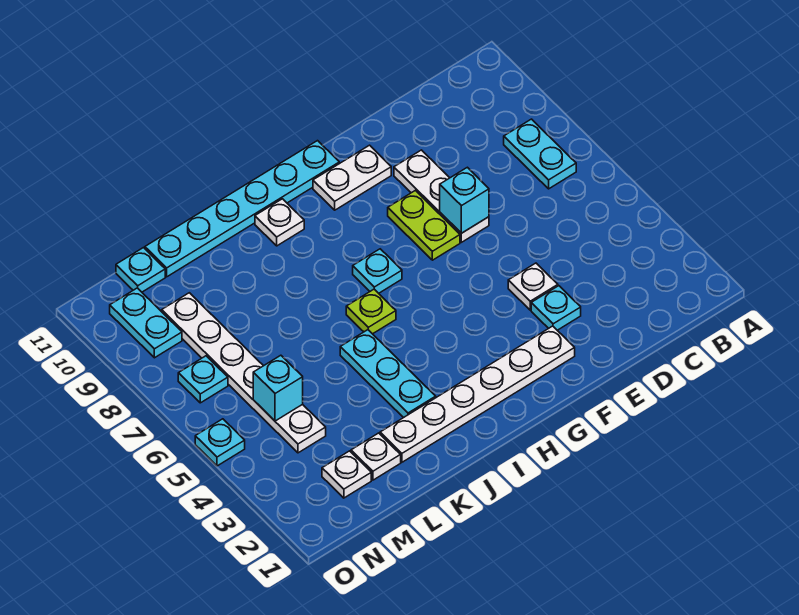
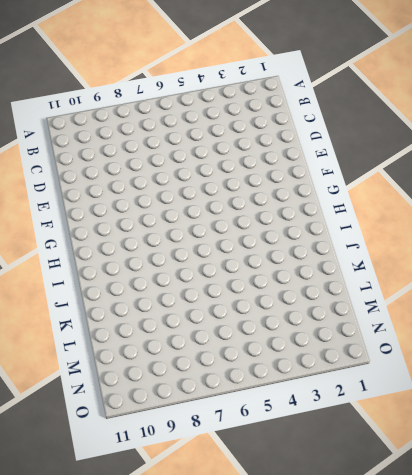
none -> cyan plate B7:B8 level 1
none -> cyan plate E3 level 1
none -> white plate E4 level 1

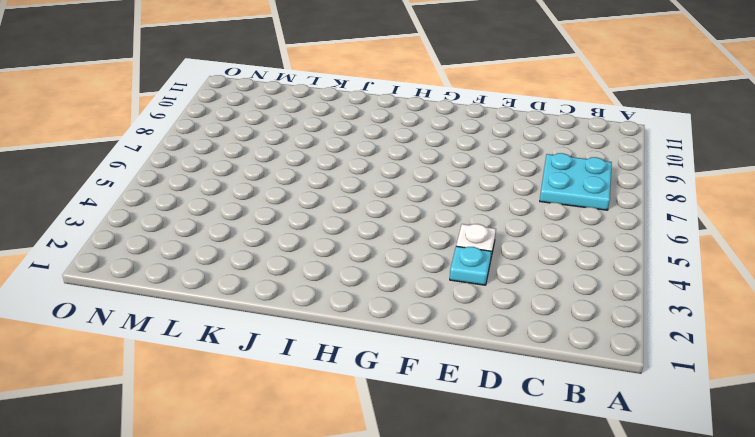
cyan plate B7:C8 level 1 -> cyan plate B7:B8 level 1
none -> white plate E7:E9 level 1
none -> white plate F2:K2 level 1
none -> lime plate F7:F8 level 1

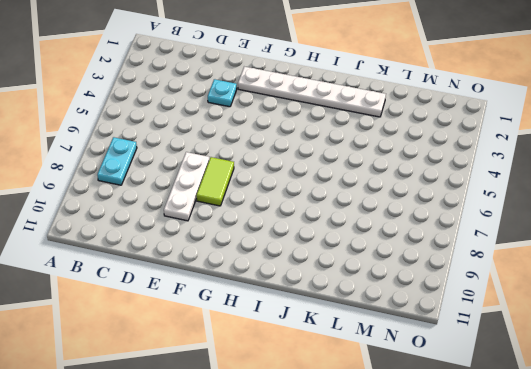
lime tile F7:F8 level 1 -> lime plate F7:F8 level 1
none -> white plate E4 level 1
none -> white plate F10:G10 level 1
none -> cyan plate G11:L11 level 1

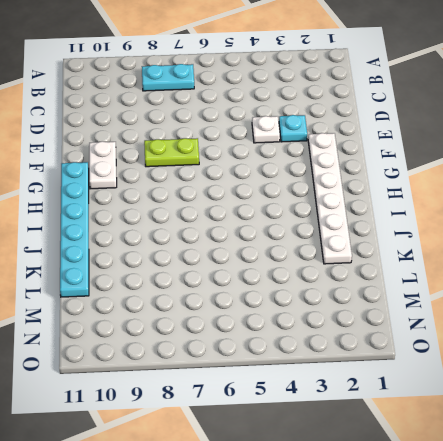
none -> white plate E7:E9 level 1
none -> cyan plate H7 level 1
none -> lime plate I6 level 1

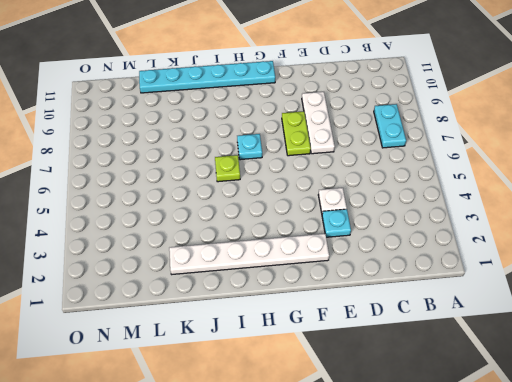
none -> white plate F10:G10 level 1
none -> white plate I10 level 1
none -> cyan plate J3:J5 level 1

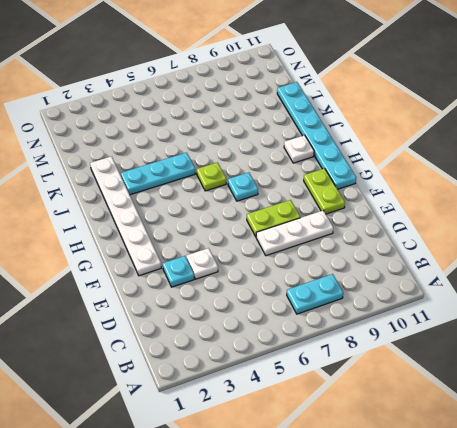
lime plate F10:G10 level 1 -> white plate F10:G10 level 1
none -> white plate L2 level 1
none -> white plate M2 level 1
none -> white plate M4:M9 level 1

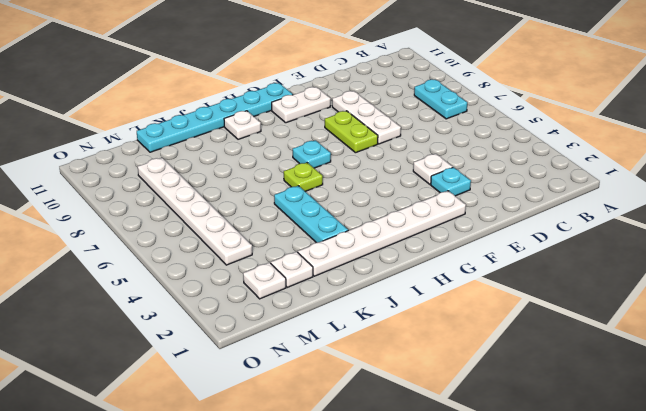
none -> cyan plate M11 level 1
none -> cyan plate N7 level 1
none -> cyan plate N9:N10 level 1

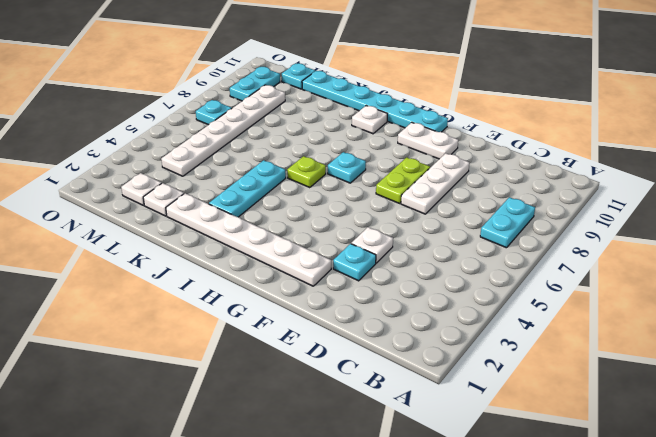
none -> cyan plate O5 level 1
none -> cyan brick E7 level 2
none -> cyan brick M5 level 2

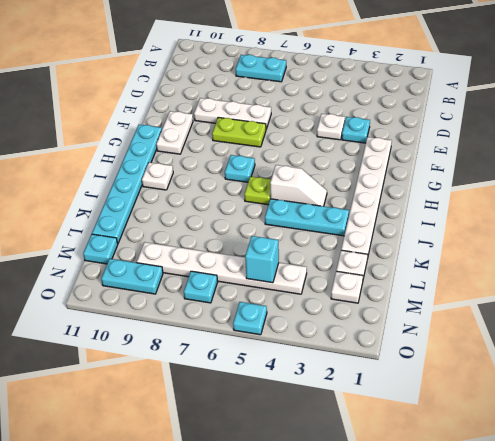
white slope I4:I5 level 1 top 5 -> none
none -> cyan brick E7 level 2

